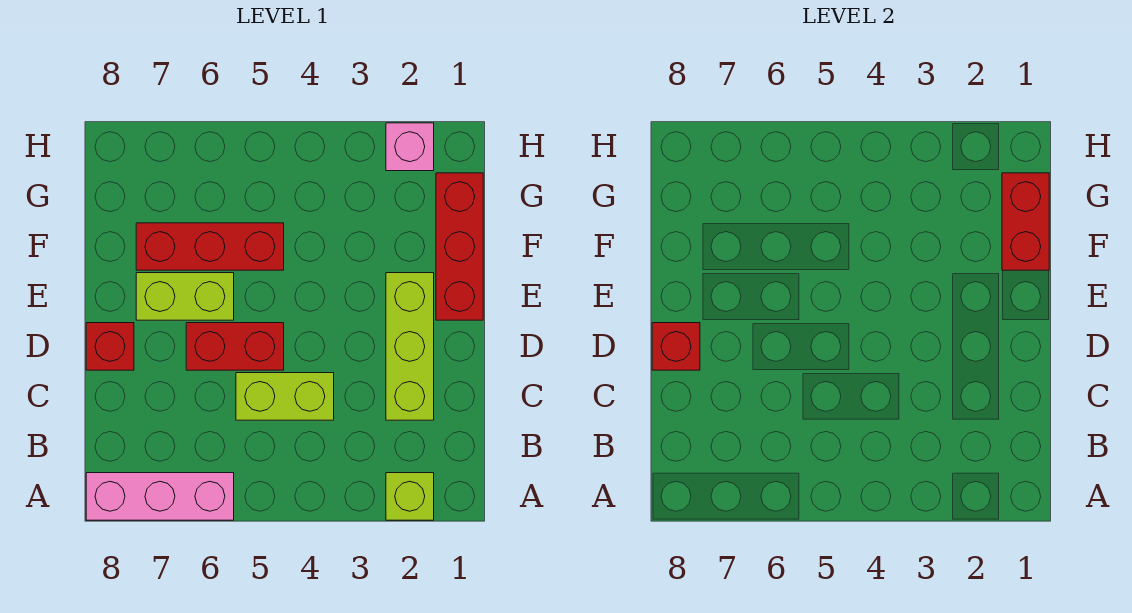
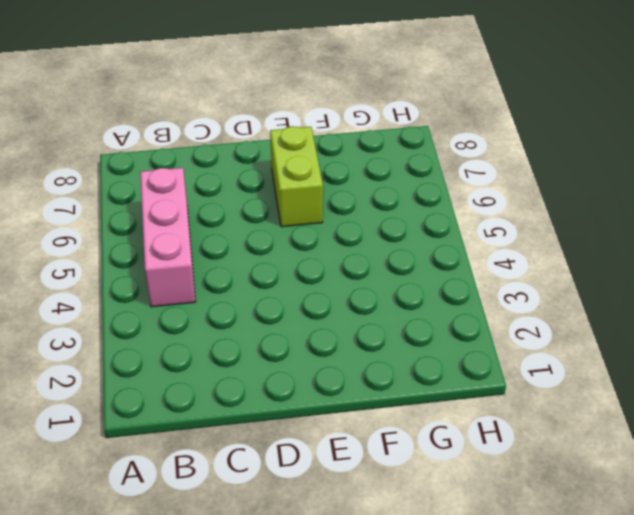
pink brick B4:B6 level 1 -> pink brick A6:A8 level 1
none -> lime brick A2 level 1
none -> lime brick C2:E2 level 1
none -> lime brick C4:C5 level 1

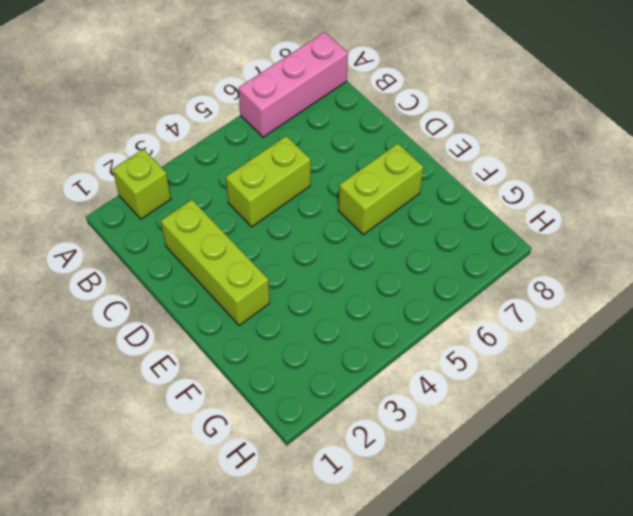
none -> red brick D5:D6 level 1
none -> red brick D8 level 1
none -> red brick E1:G1 level 1

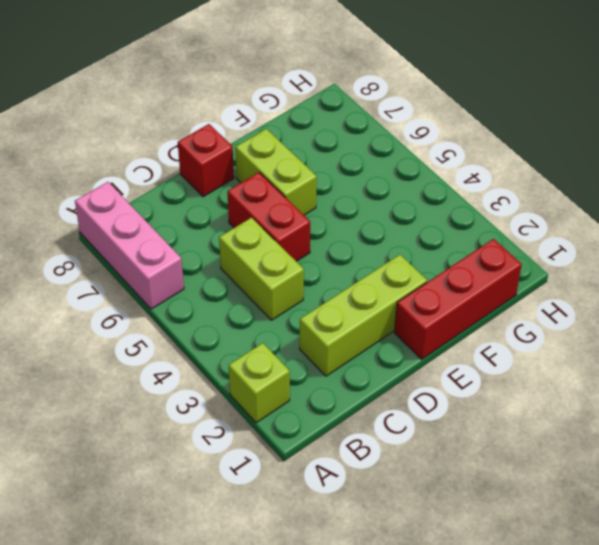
none -> red brick F5:F7 level 1
none -> pink brick H2 level 1
none -> red brick D8 level 2

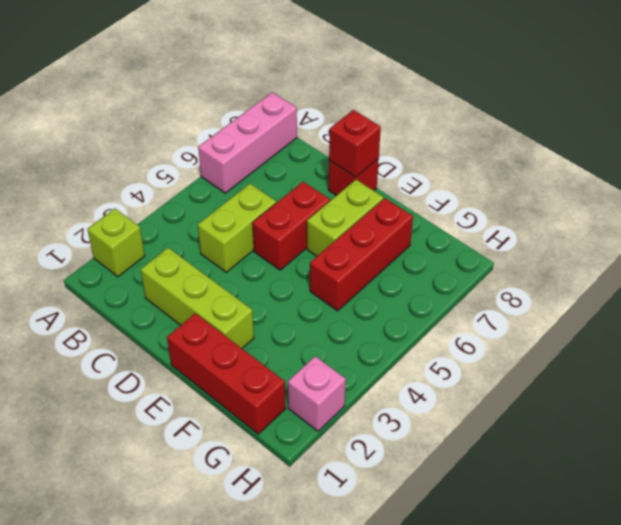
none -> red brick F1:G1 level 2

